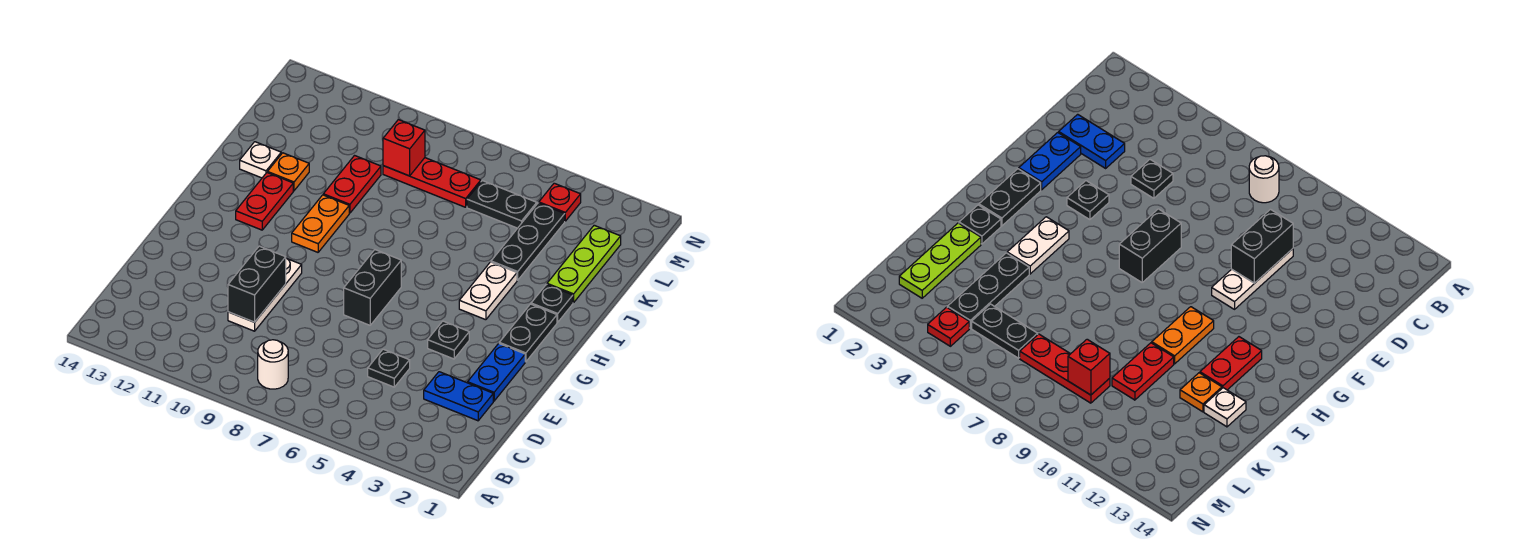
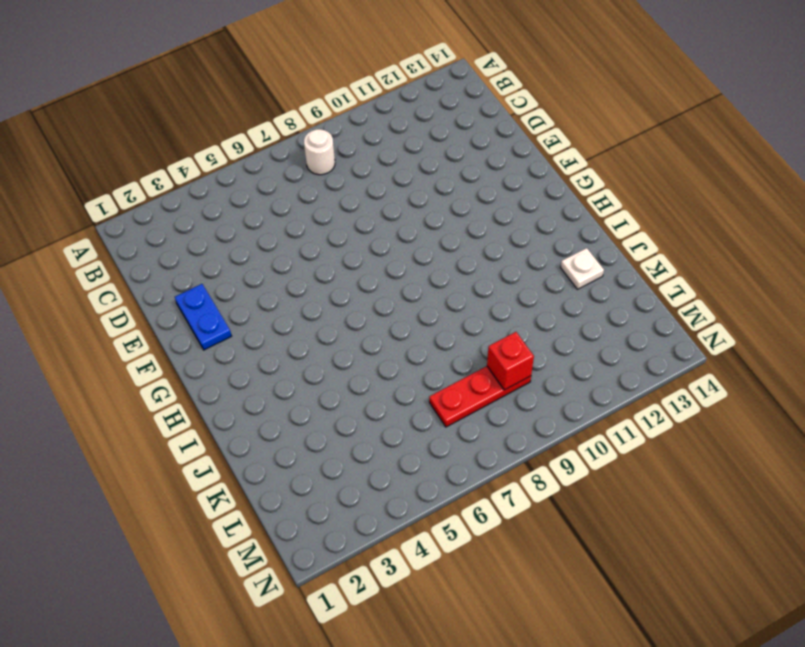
none -> blue plate D2:D3 level 1
none -> black plate D5 level 1
none -> white plate D10:F10 level 1

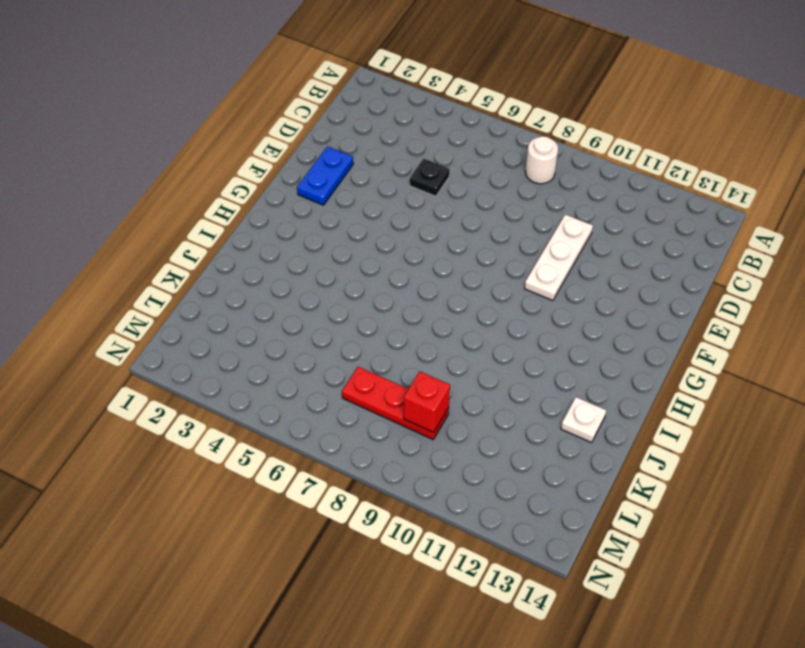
none -> blue plate D2:D3 level 1
none -> black plate F4 level 1
none -> black brick F7:G7 level 1

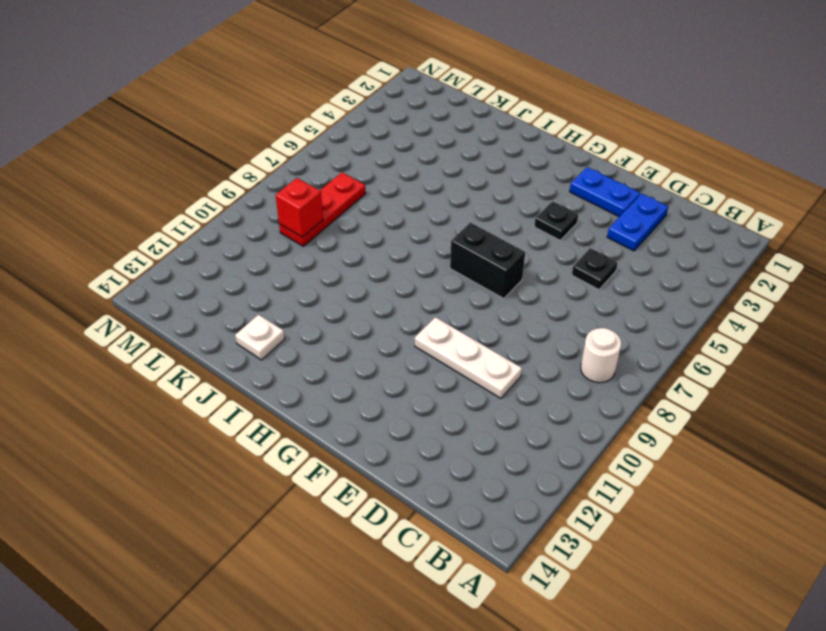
none -> black plate G2:H2 level 1
none -> white plate H4:I4 level 1
none -> orange plate H10:I10 level 1

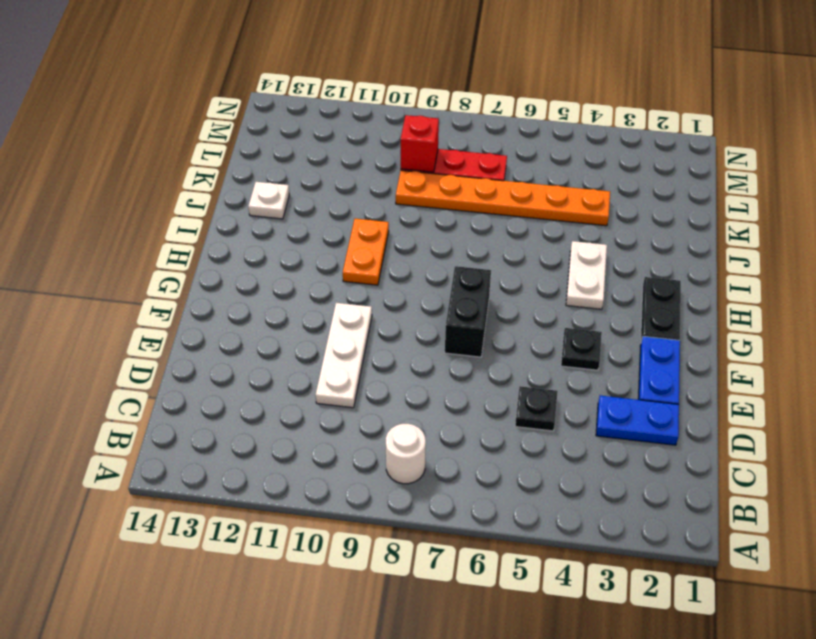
orange plate K4:K9 level 1 -> black plate J4:L4 level 1
none -> red plate H12:I12 level 1
none -> black plate I2 level 1
none -> lime plate J2:L2 level 1

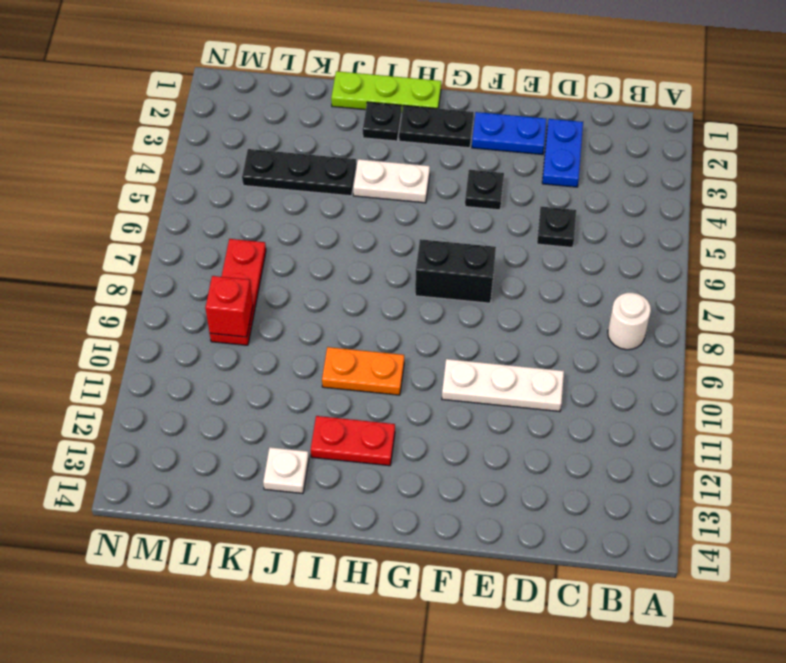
lime plate H1:J1 level 1 -> lime plate J2:L2 level 1
none -> red plate J10:K10 level 1
none -> orange plate J12 level 1
none -> black plate L5:L6 level 1

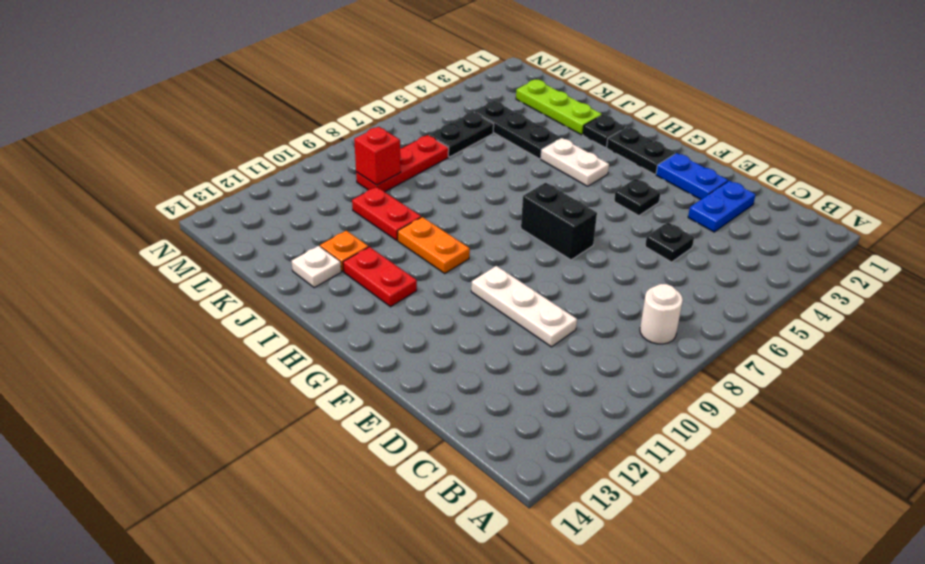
none -> red plate M4 level 1
none -> black brick D10:E10 level 2

